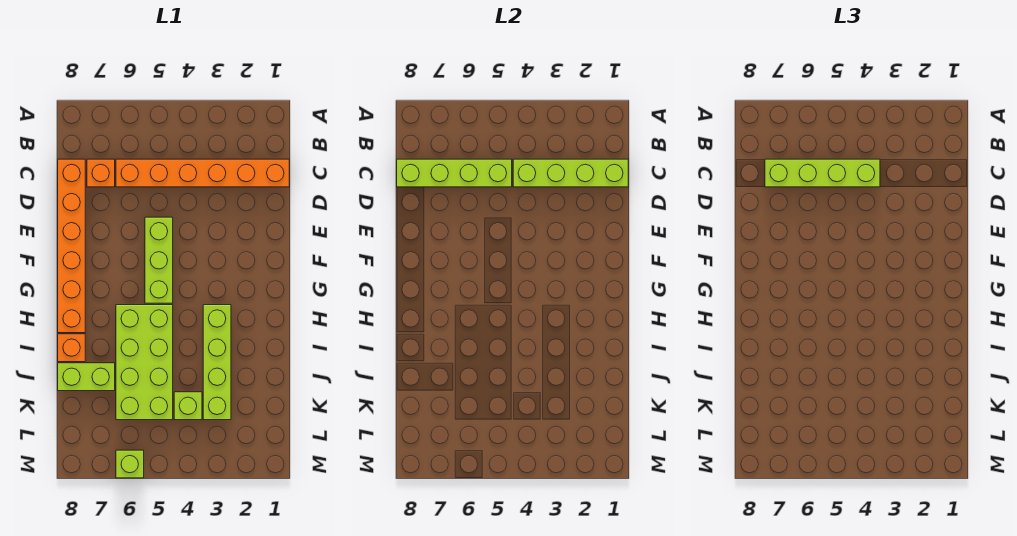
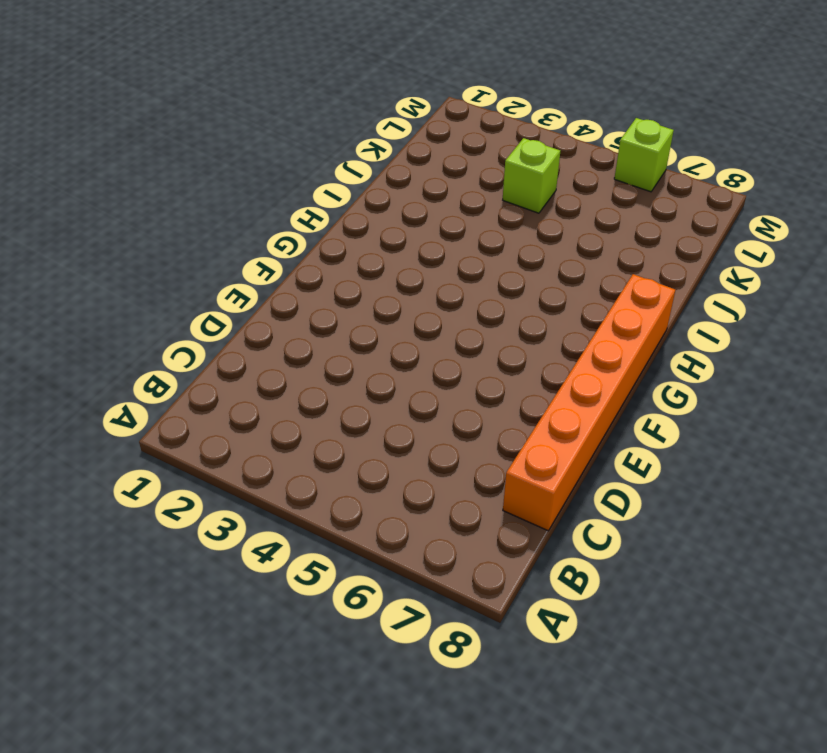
none -> orange brick C1:C6 level 1
none -> orange brick C7 level 1
none -> lime brick E5:G5 level 1

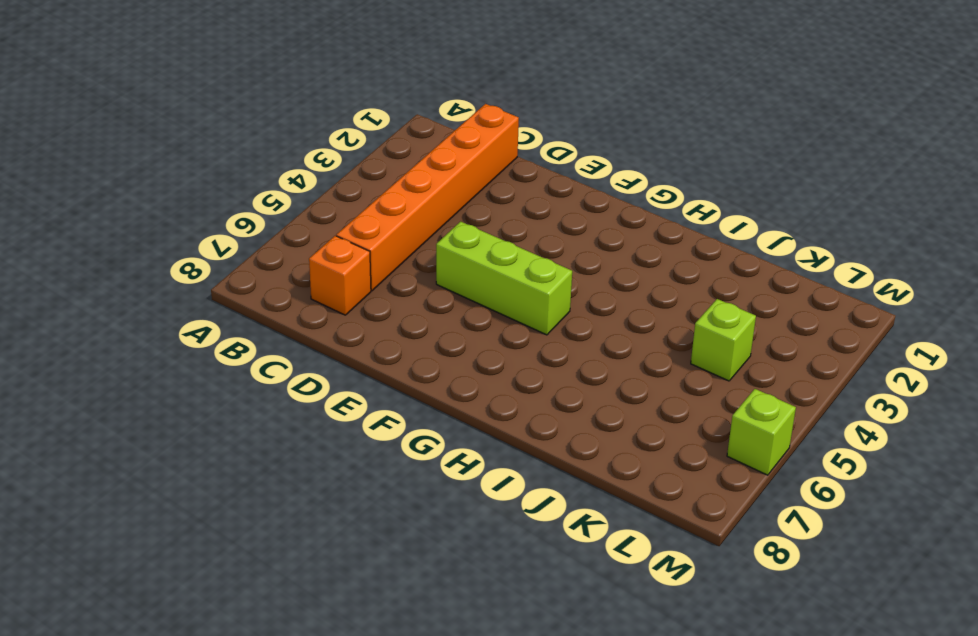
none -> orange brick C8:H8 level 1
none -> lime brick H3:K3 level 1
none -> lime brick H5:K6 level 1

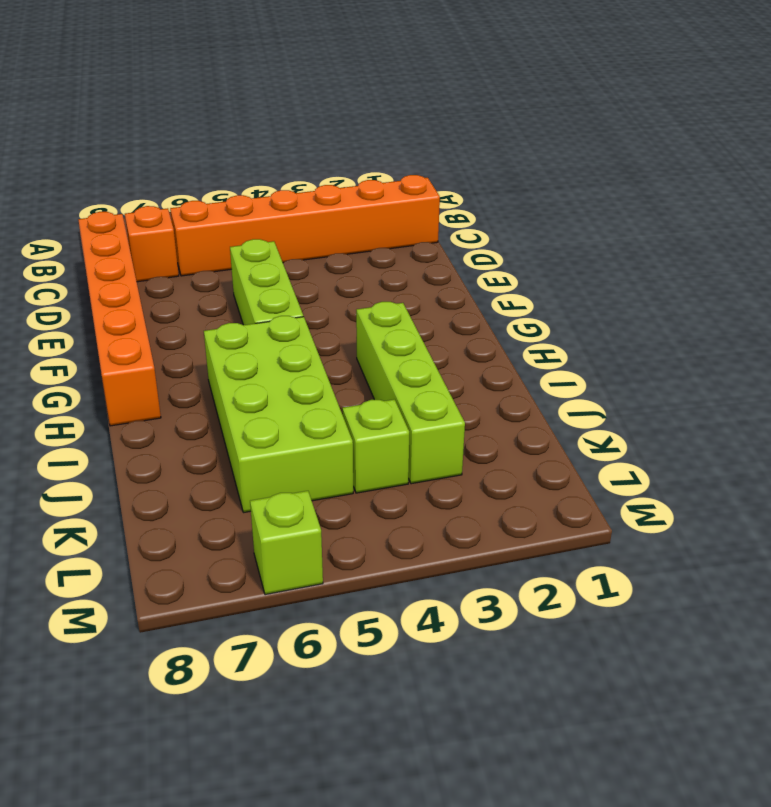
none -> orange brick I8 level 1
none -> lime brick J7:J8 level 1
none -> lime brick C1:C4 level 2

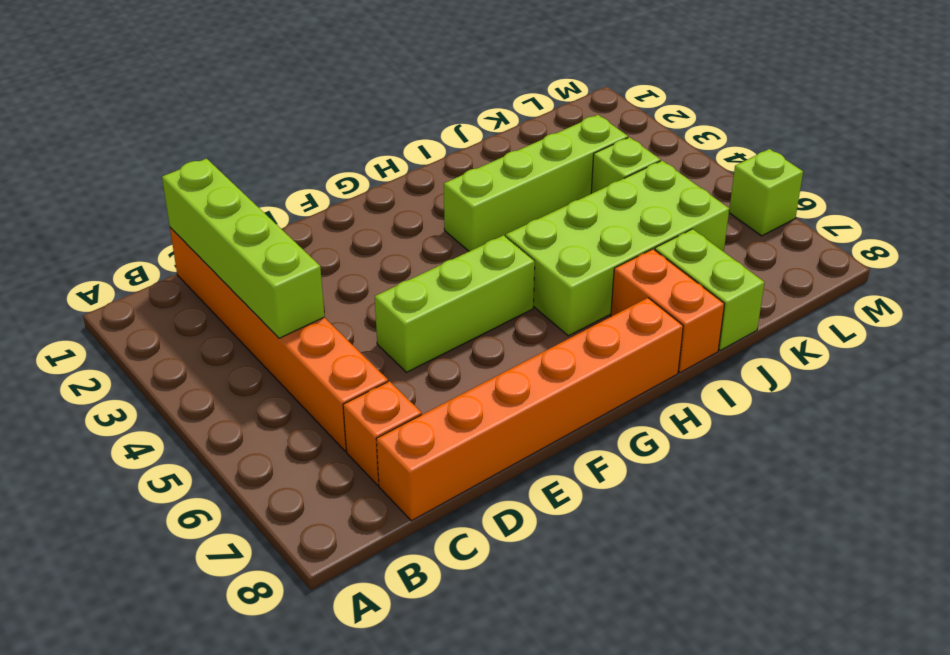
orange brick I7:I8 level 1 -> orange brick I8 level 1
none -> lime brick C5:C8 level 2
none -> lime brick C4:C7 level 3

